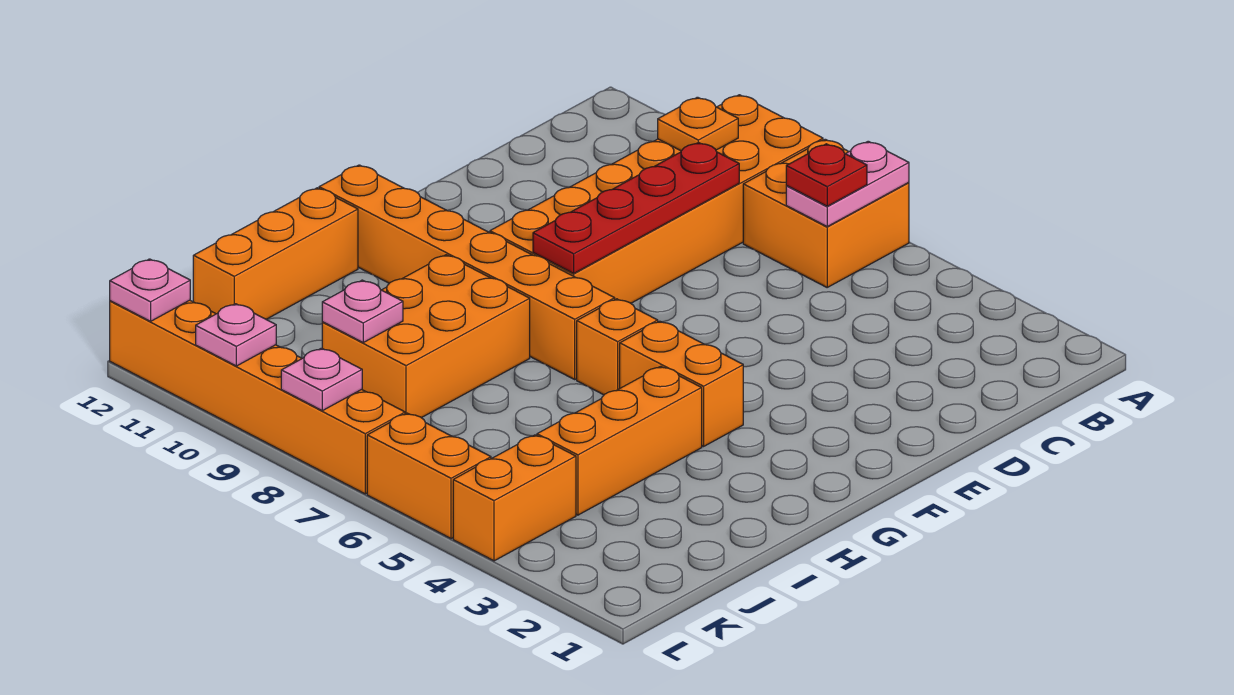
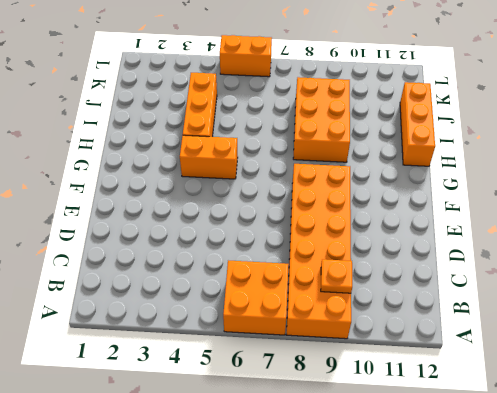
none -> orange brick G6 level 1
none -> orange brick G7:G12 level 1
none -> orange brick K4:L4 level 1

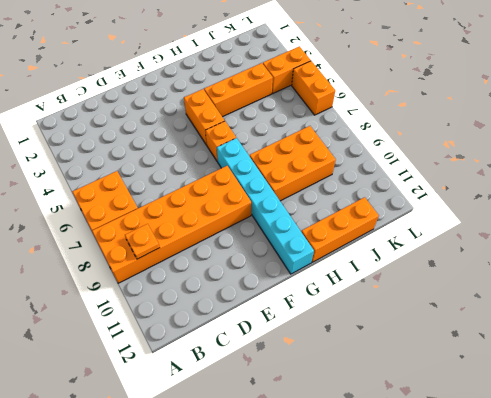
cyan brick G7:G12 level 1 -> orange brick G7:G12 level 1
none -> orange brick L7:L12 level 1
none -> pink plate A6:B6 level 2
none -> red plate C8:F8 level 2

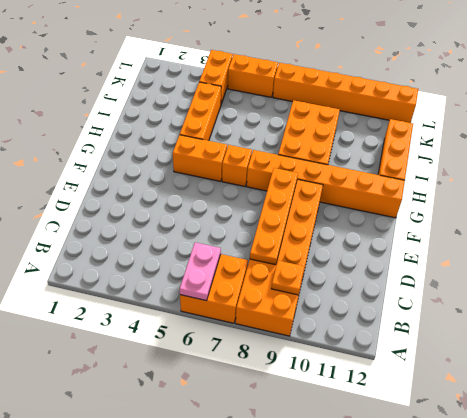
orange plate C8:F8 level 2 -> red plate C8:F8 level 2
none -> pink plate J9 level 2
none -> pink plate L8 level 2
none -> pink plate L10 level 2

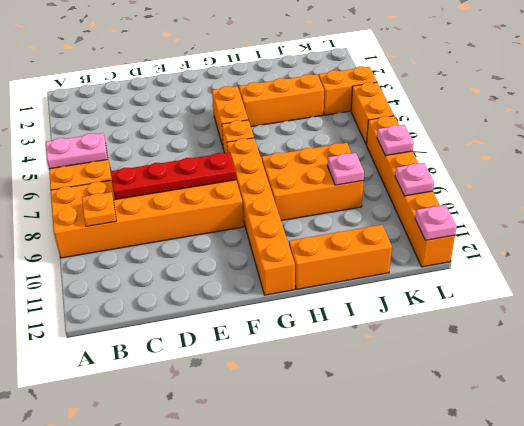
none -> red plate B6 level 3

